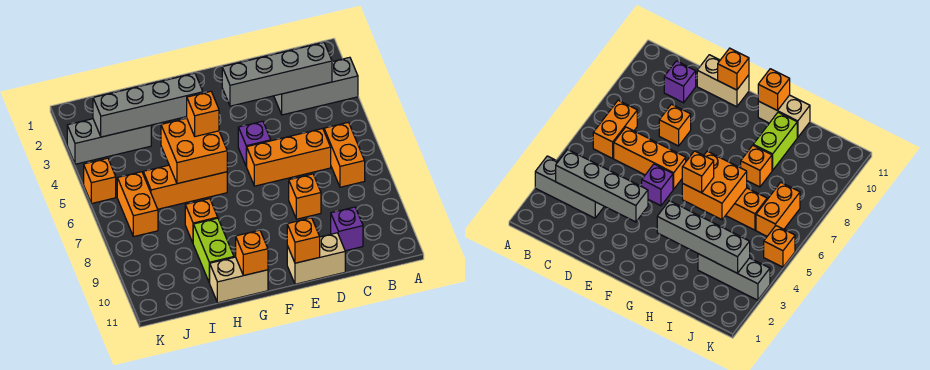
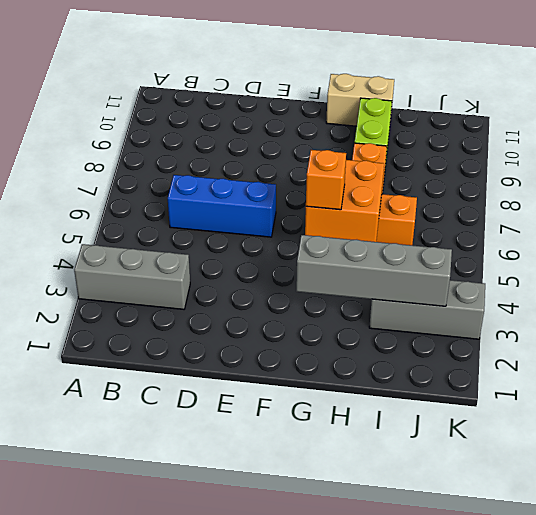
blue brick C6:E6 level 1 -> orange brick C6:E6 level 1
none -> orange brick B6:B7 level 1
none -> purple brick C10 level 1
none -> orange brick D8 level 1

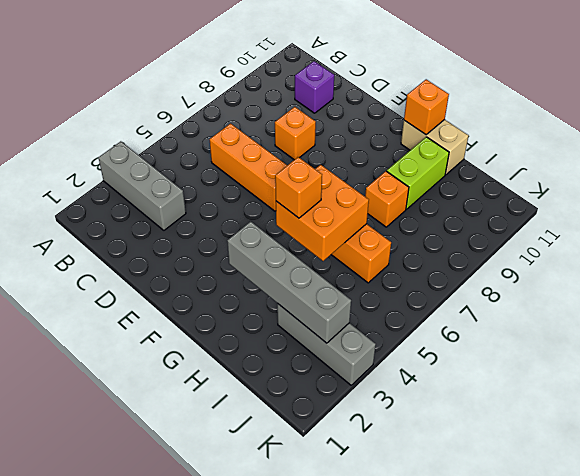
none -> orange brick B6:B7 level 1
none -> tan brick D11:E11 level 1
none -> purple brick E5 level 1

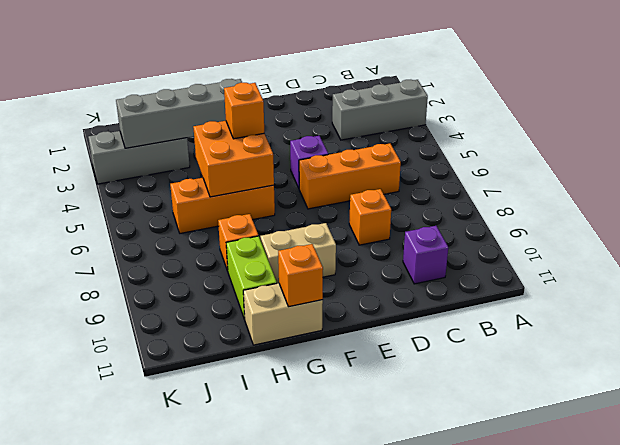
tan brick F9:G9 level 1 -> tan brick D11:E11 level 1
none -> orange brick B6:B7 level 1
none -> orange brick J6:J7 level 1
none -> orange brick K5 level 1

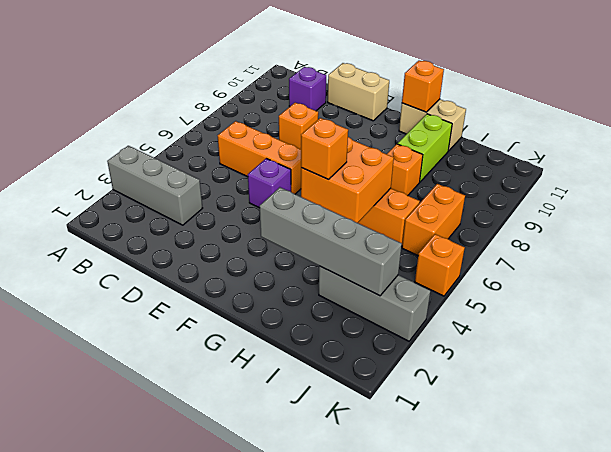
none -> orange brick B6:B7 level 1
none -> grey brick B3:E3 level 2
none -> orange brick E11 level 2

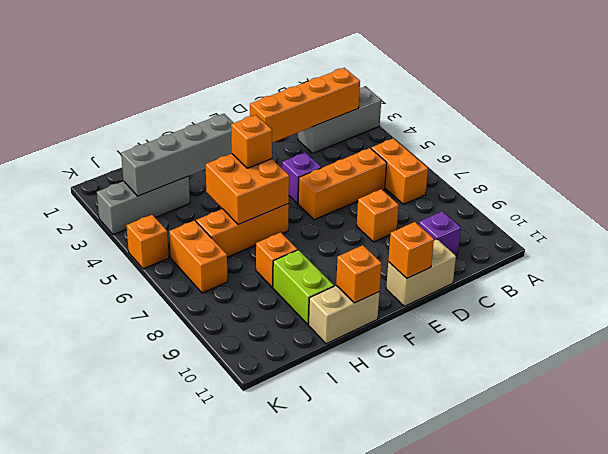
orange brick B3:E3 level 2 -> grey brick B3:E3 level 2

